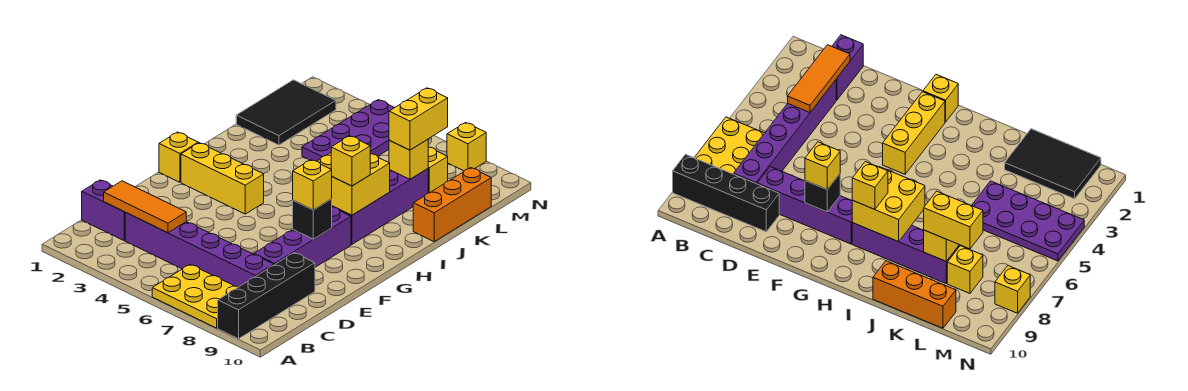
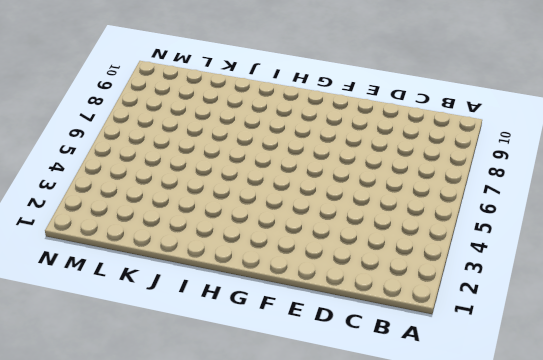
none -> yellow plate A6:B8 level 1
none -> black brick A9:D9 level 1
none -> purple brick C1:C2 level 1

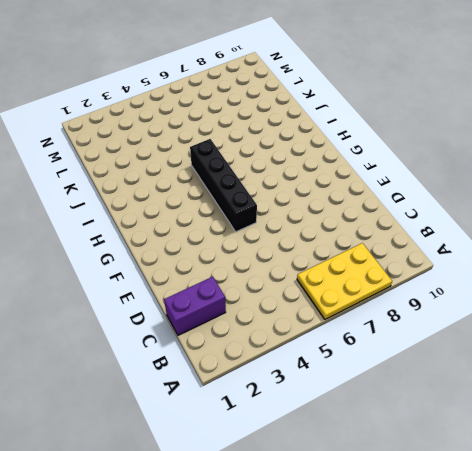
black brick F5:I5 level 1 -> black brick A9:D9 level 1
none -> purple brick C3:C8 level 1
none -> purple brick D8:G8 level 1
none -> yellow brick G1 level 1

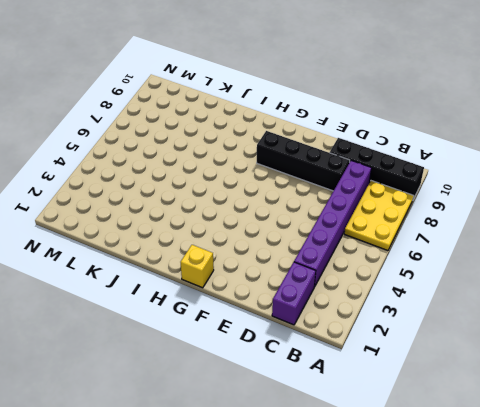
black brick D8:G8 level 1 -> purple brick D8:G8 level 1
none -> yellow brick G2:G4 level 1
none -> purple brick H8:K8 level 1
none -> orange brick J10:L10 level 1

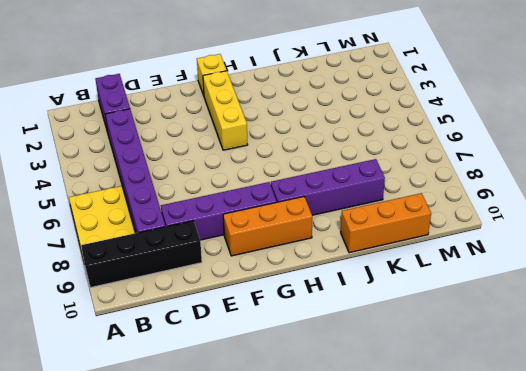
orange brick F9:H9 level 1 -> none
none -> black tile K1:M2 level 1
none -> purple plate K4:N5 level 1
none -> yellow brick L8 level 1

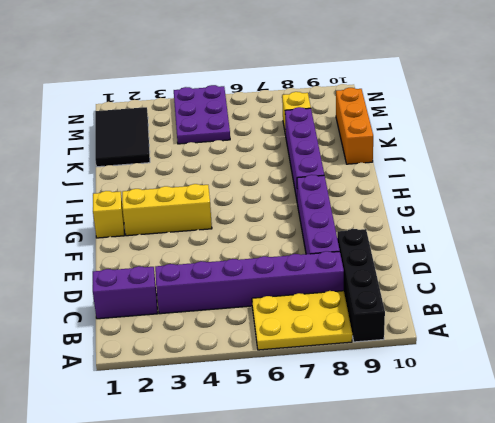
purple plate L4:N5 level 1 -> purple plate K4:N5 level 1
none -> yellow brick N8 level 1
none -> orange tile C2:C4 level 2
none -> black brick F8 level 2

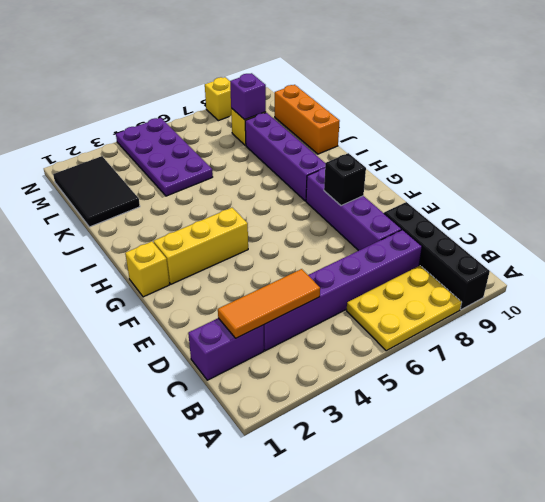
purple brick L8 level 2 -> none
none -> yellow brick H7:I8 level 2
none -> yellow brick K8 level 2
none -> yellow brick F8 level 3

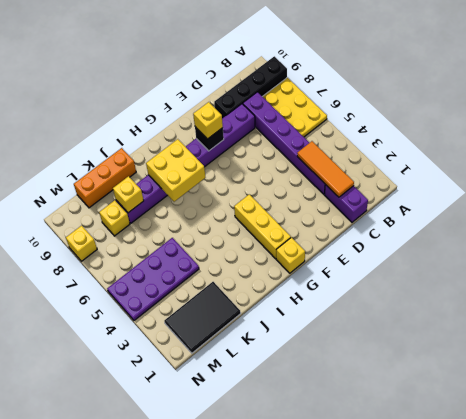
none -> yellow brick H8 level 3
none -> yellow brick K8:L8 level 3

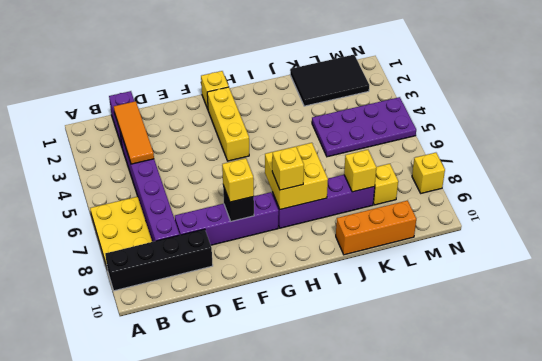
none -> yellow brick K8:L8 level 3

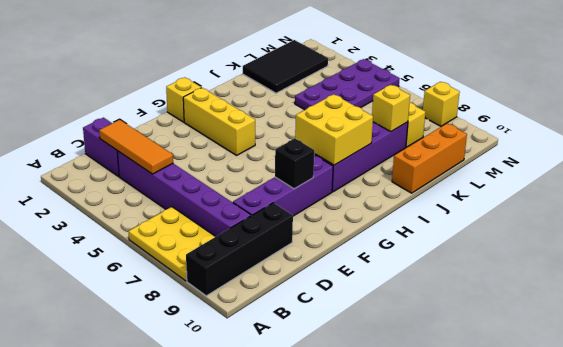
none -> yellow brick F8 level 3
none -> yellow brick H8 level 3
none -> yellow brick K8:L8 level 3

